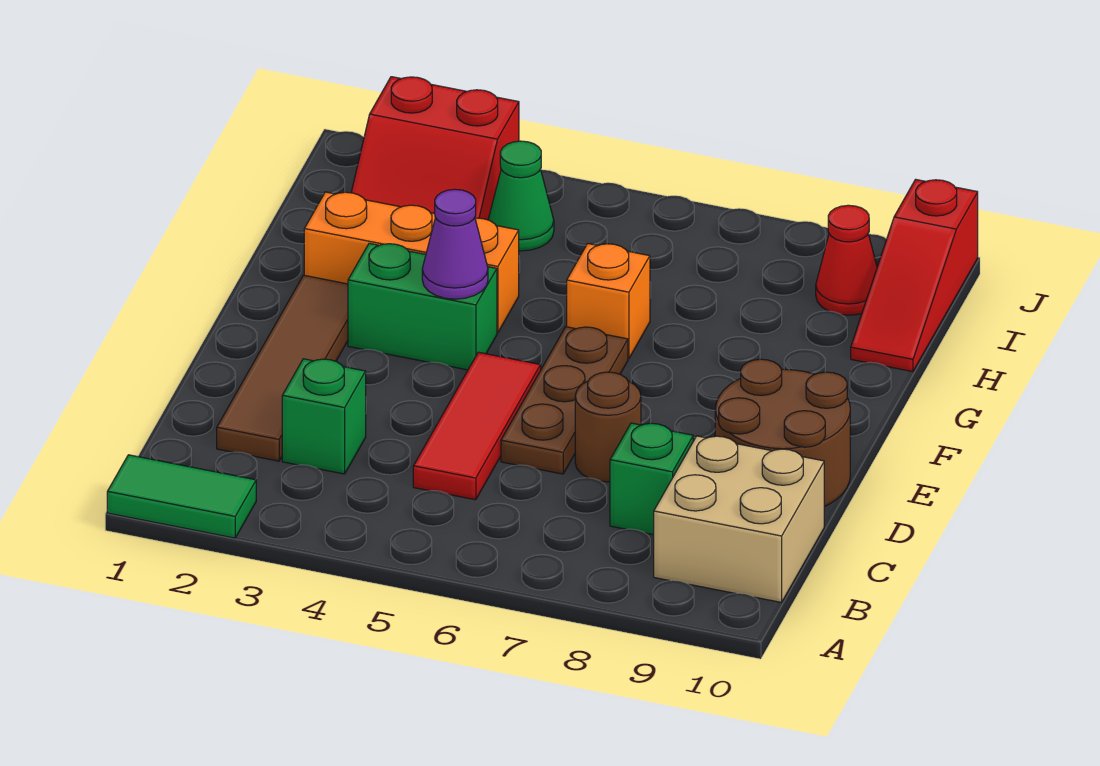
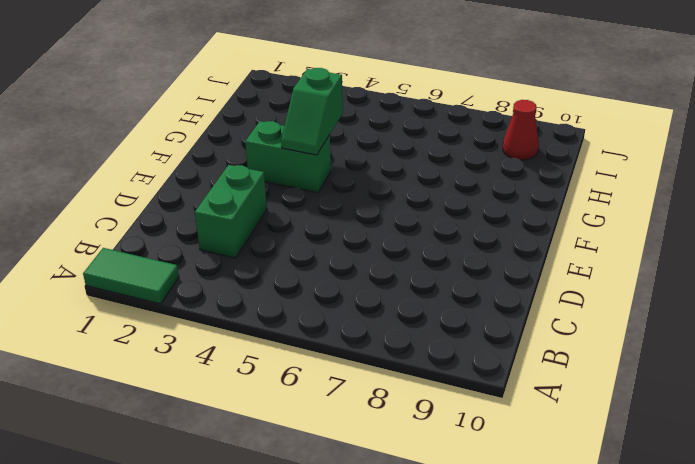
green brick C3:D3 level 1 -> green brick C3 level 1
green slope F4:G4 level 2 top G -> purple cone F4 level 2
none -> tan brick B9:C10 level 1
none -> brown tile C2:F2 level 1
none -> red tile C5:E5 level 1

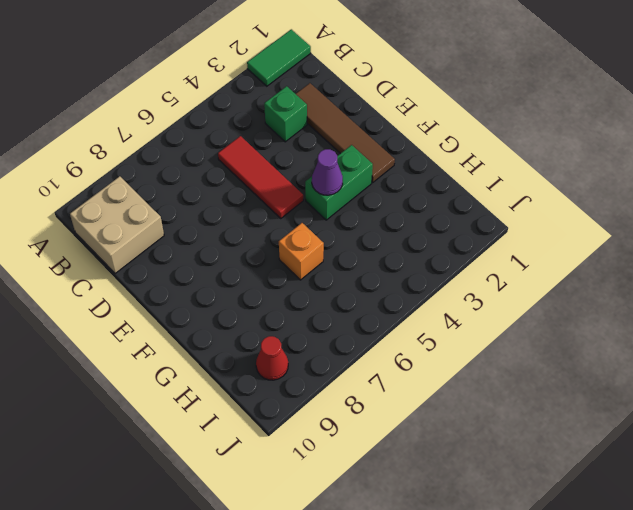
none -> green brick C8 level 1
none -> brown plate D6:F6 level 1
none -> brown round brick D7 level 1

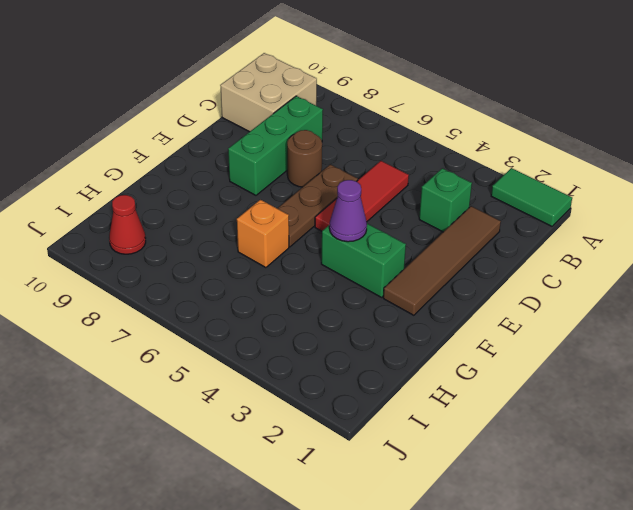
green brick C8:E8 level 1 -> green brick C8 level 1
none -> brown round brick D9:E10 level 1
none -> orange brick G2:G4 level 1
none -> red slope H10:J10 level 1 top J

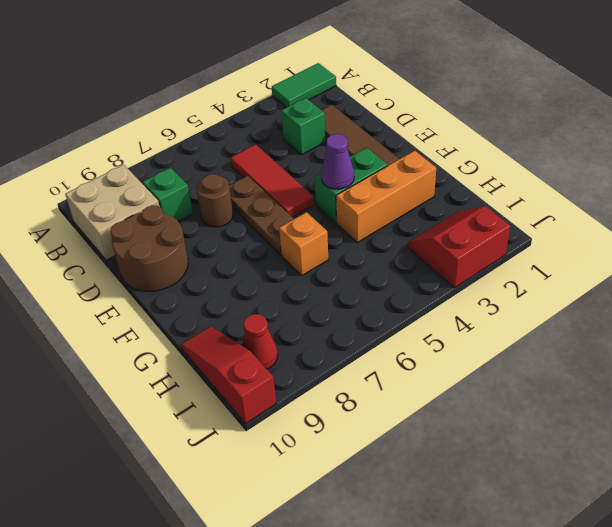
none -> green cone I4 level 1

